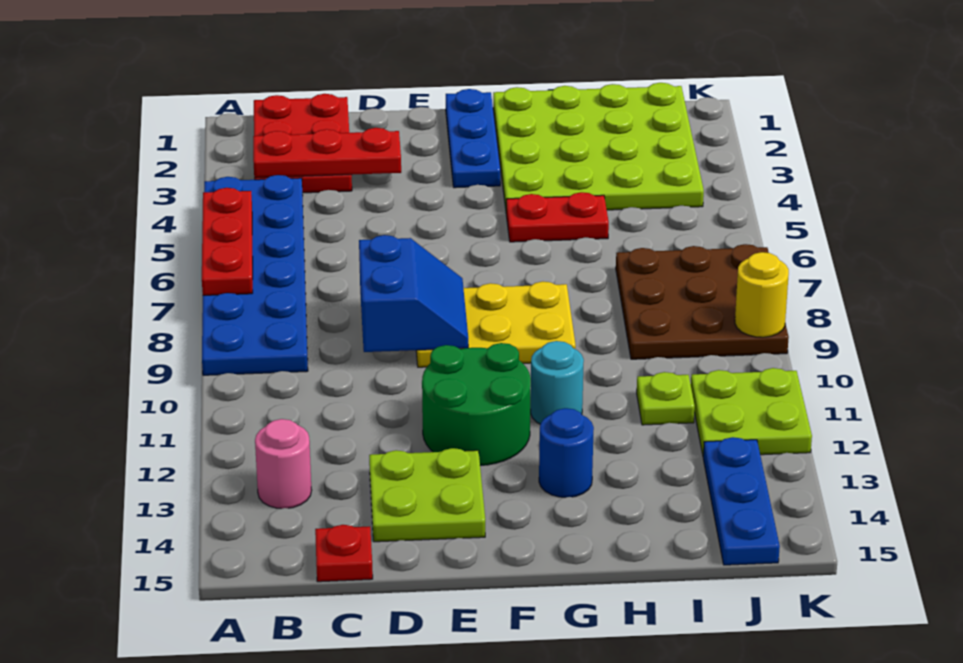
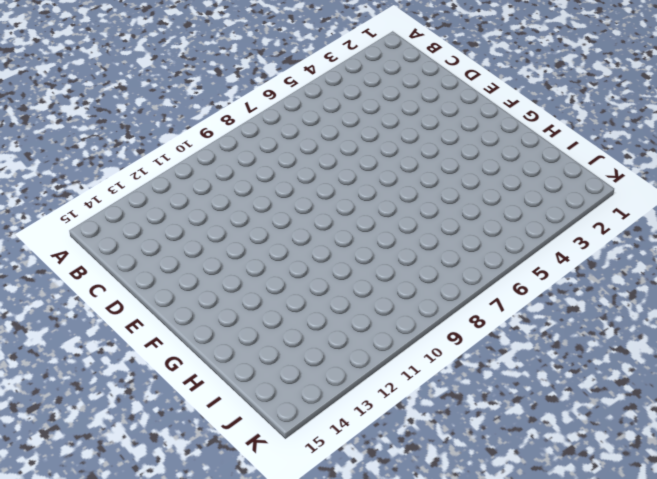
none -> blue plate A4:B9 level 1
none -> red plate B1:C3 level 1
none -> pink round brick B13 level 1

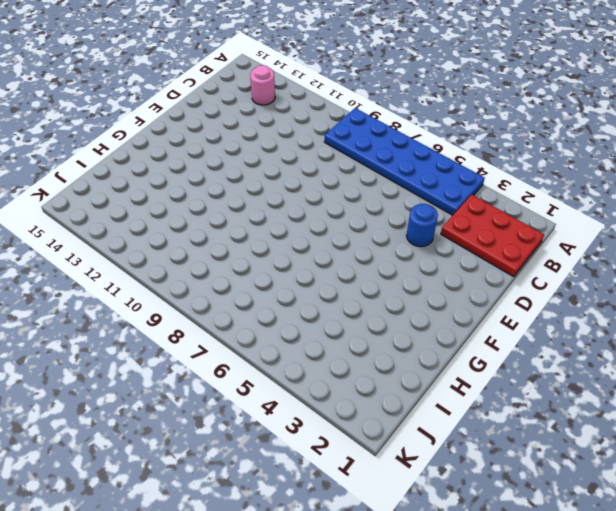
blue round brick D4 level 1 -> blue round brick G13 level 1
none -> red plate C15 level 1
none -> lime plate D13:E14 level 1
none -> yellow plate E8:G9 level 1

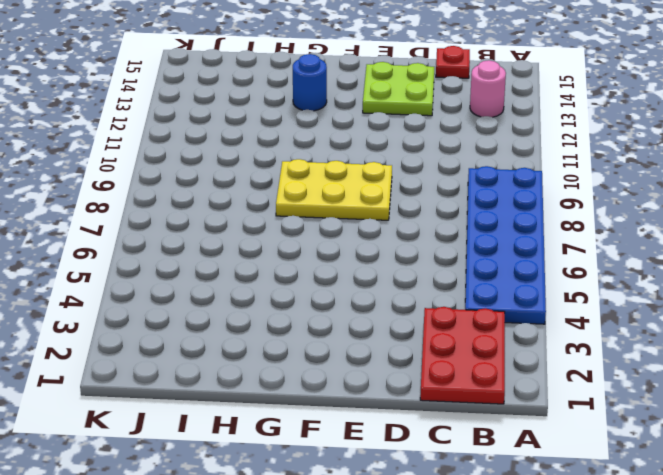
none -> green round brick E11:F12 level 1
none -> blue plate F1:F3 level 1
none -> lime plate G1:J4 level 1

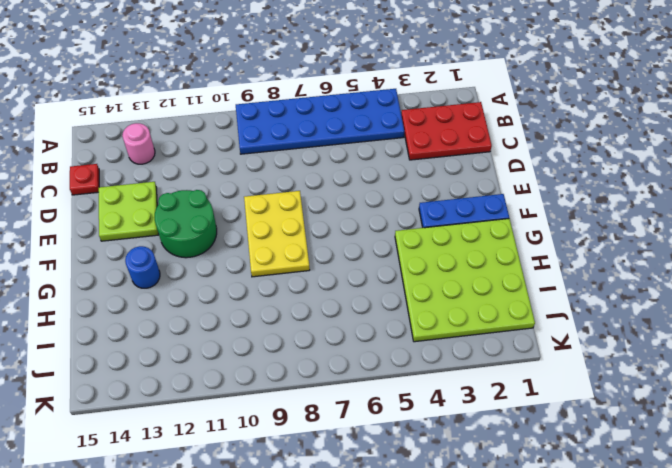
none -> red plate G5:H5 level 1
none -> cyan round brick G11 level 1
none -> brown plate I7:K9 level 1

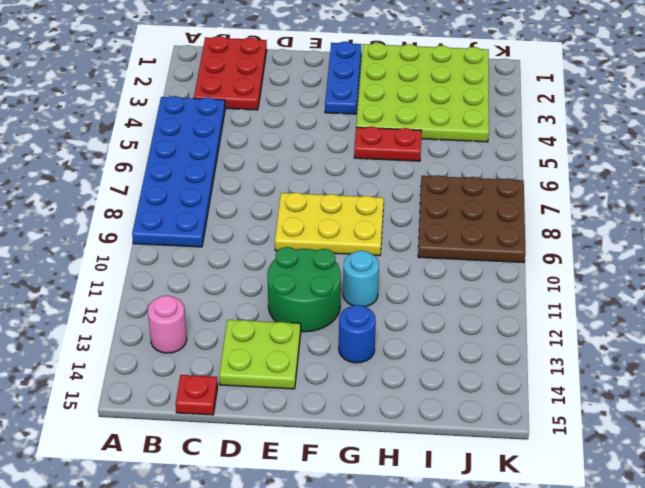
none -> lime plate I11 level 1
none -> lime plate J11:K12 level 1
none -> blue plate J13:J15 level 1

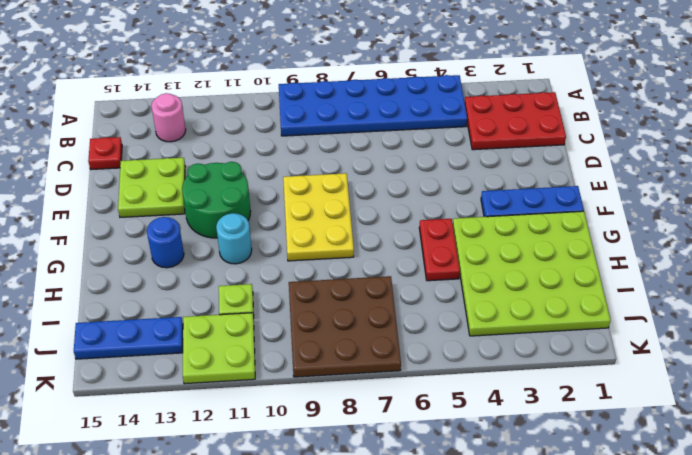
none -> red plate A5:A7 level 2
none -> red plate B3:D3 level 2
none -> blue slope D8:E9 level 2 top D

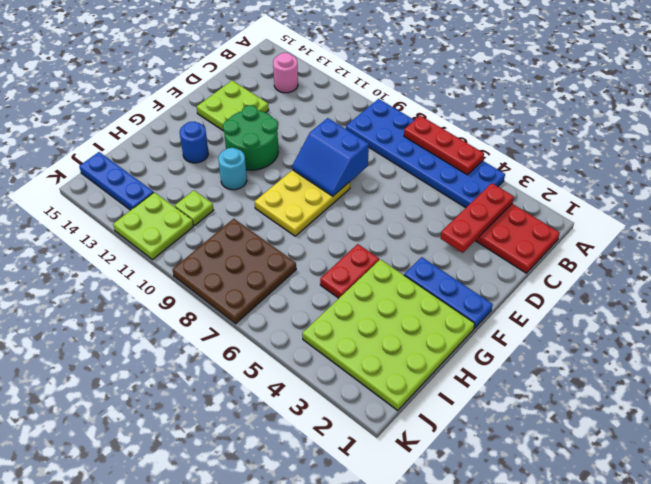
none -> red plate C15 level 1
none -> yellow round brick K9 level 2

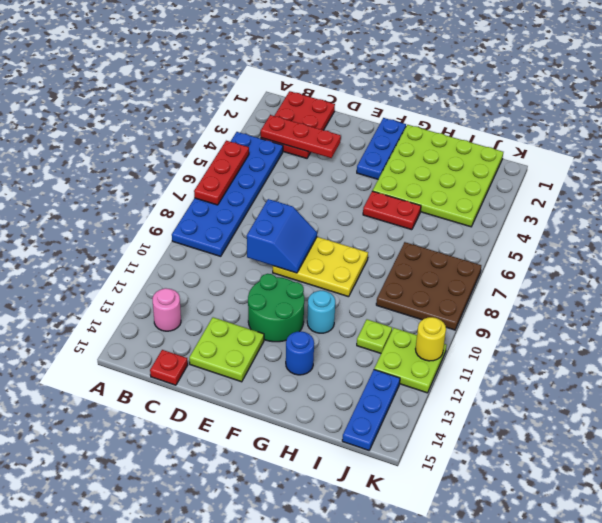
yellow round brick K11 level 2 -> yellow round brick K9 level 2

